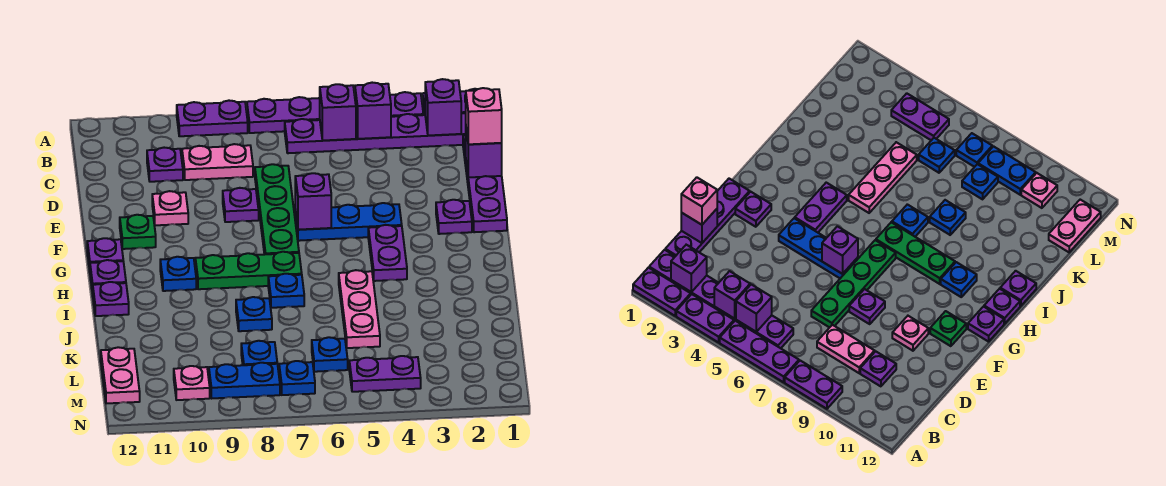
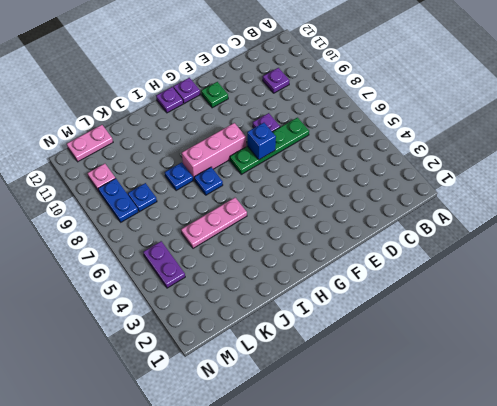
blue brick F7 level 2 -> none
pink brick G8:I8 level 1 -> green plate H7:H9 level 1
none -> purple plate A1:A2 level 1
none -> purple plate A3:A4 level 1
none -> purple plate A5:A7 level 1
none -> purple plate A8:A9 level 1

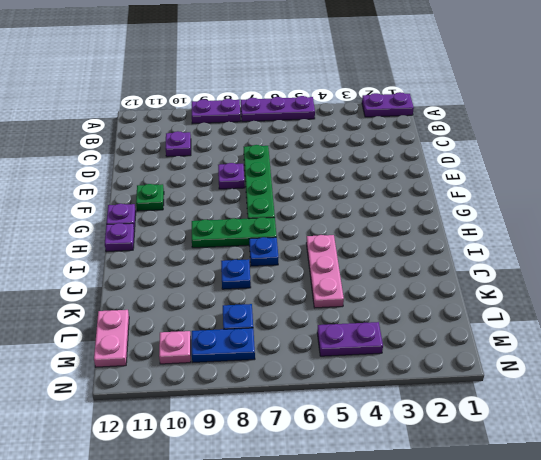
none -> purple plate A3:A4 level 1
none -> purple plate B1:B6 level 1
none -> purple plate C1:F1 level 1
none -> pink plate C8:C9 level 1

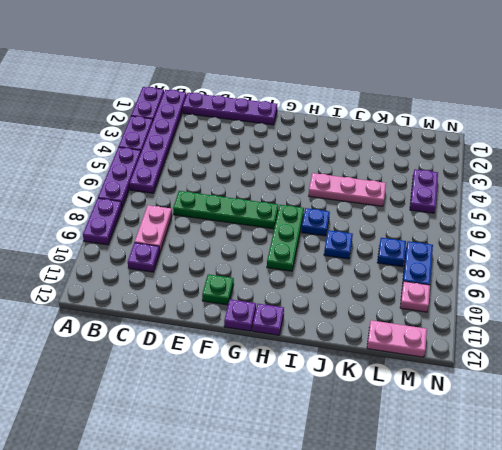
none -> purple plate E8 level 1
none -> pink plate E10 level 1
none -> purple plate F2 level 1
none -> blue plate F4:F6 level 1

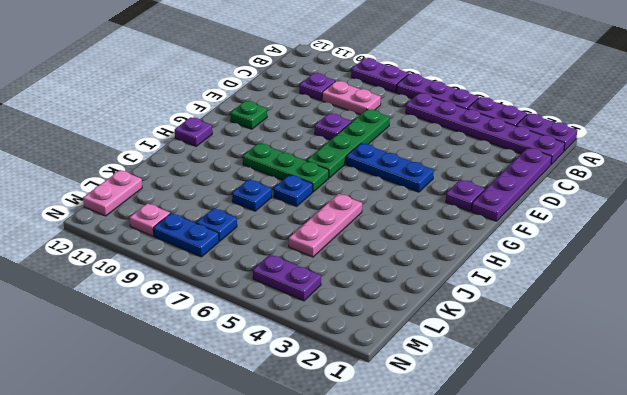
none -> pink plate E10 level 1
none -> purple plate G4:H4 level 1
none -> purple plate G12 level 1
none -> blue plate H10 level 1

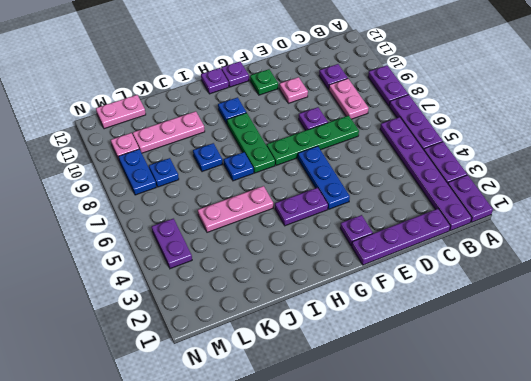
pink plate J10:L10 level 1 -> none
none -> purple plate I12 level 1
none -> blue plate L6 level 1
none -> blue plate M7 level 1
none -> purple brick B2 level 2

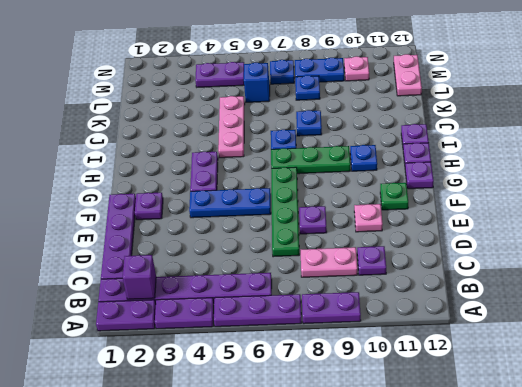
blue brick L6 level 1 -> blue plate L6 level 1
none -> purple brick B4 level 2
none -> purple brick B5 level 2
none -> purple brick D1 level 2
none -> purple brick F6 level 2

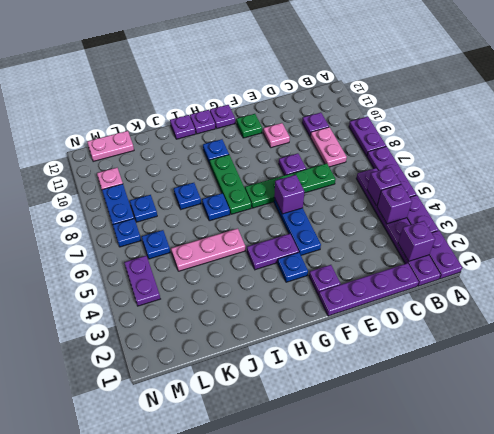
blue plate G3 level 1 -> none
none -> purple brick D1 level 2
none -> pink brick D1 level 3

